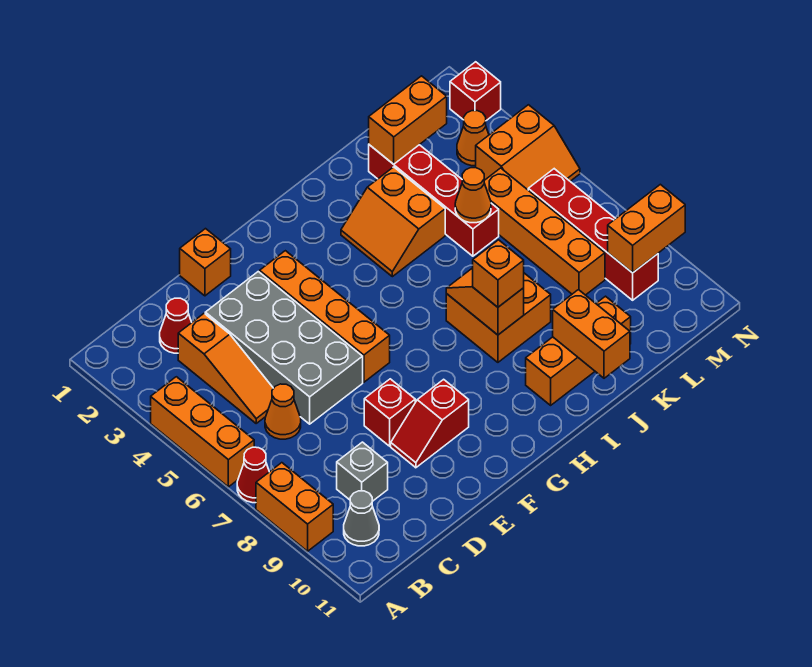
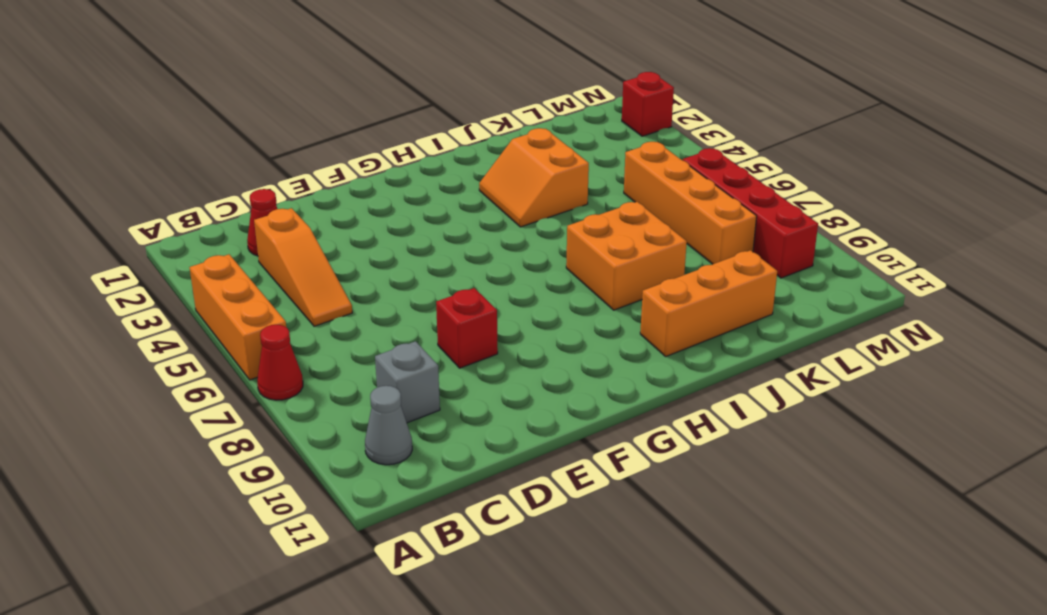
none -> orange brick A8:A9 level 1
none -> orange cone C6 level 1
none -> grey brick D3:E6 level 1

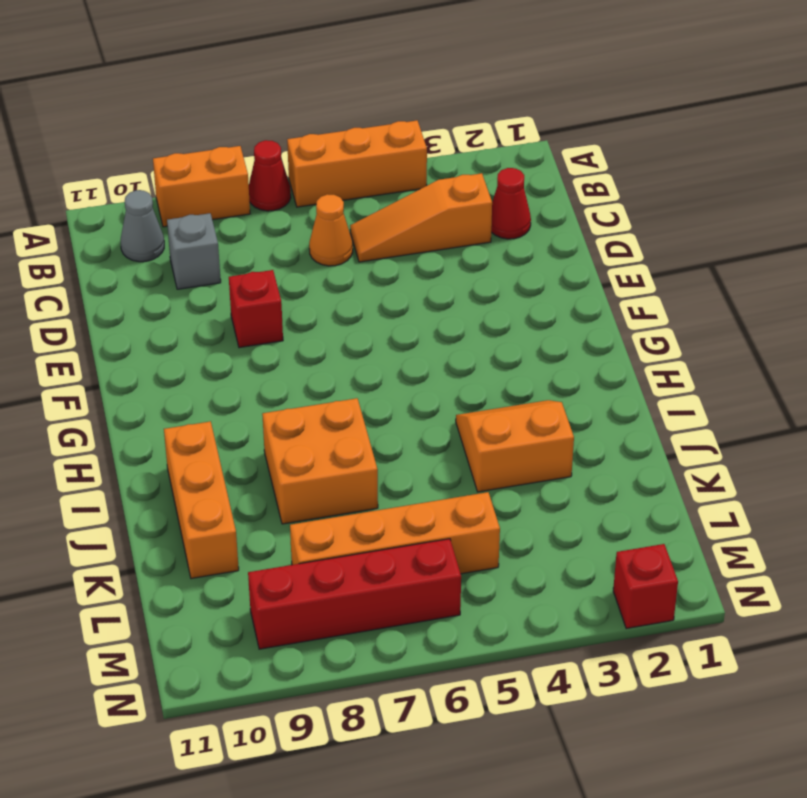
none -> grey brick D3:E6 level 1
none -> orange brick E1 level 1
none -> red slope E9:F9 level 1 top F

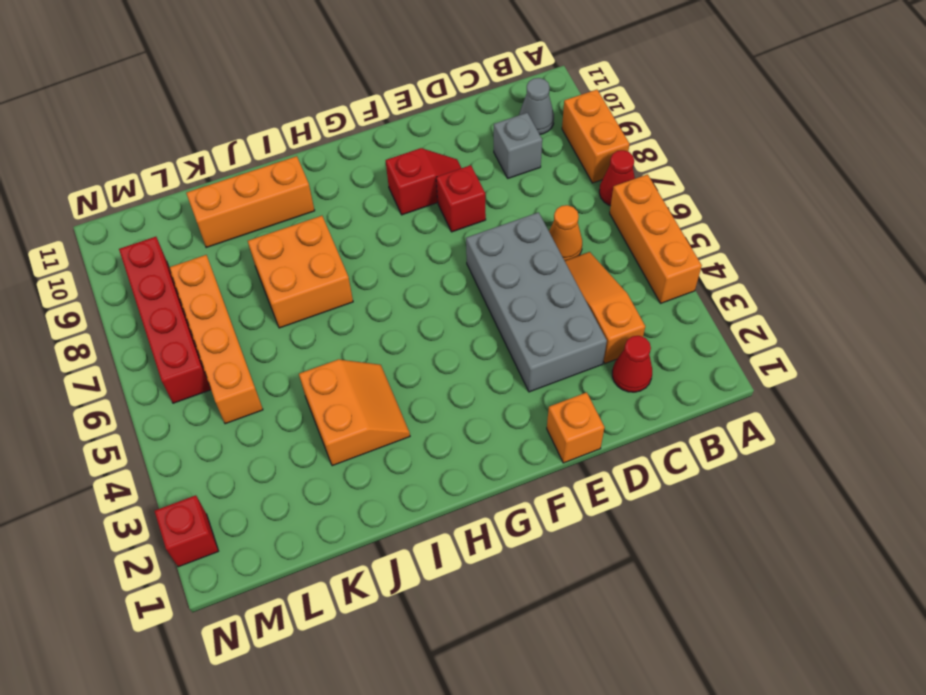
none -> orange brick F3:F6 level 1
none -> red brick K2:K5 level 1
none -> orange cone M3 level 1

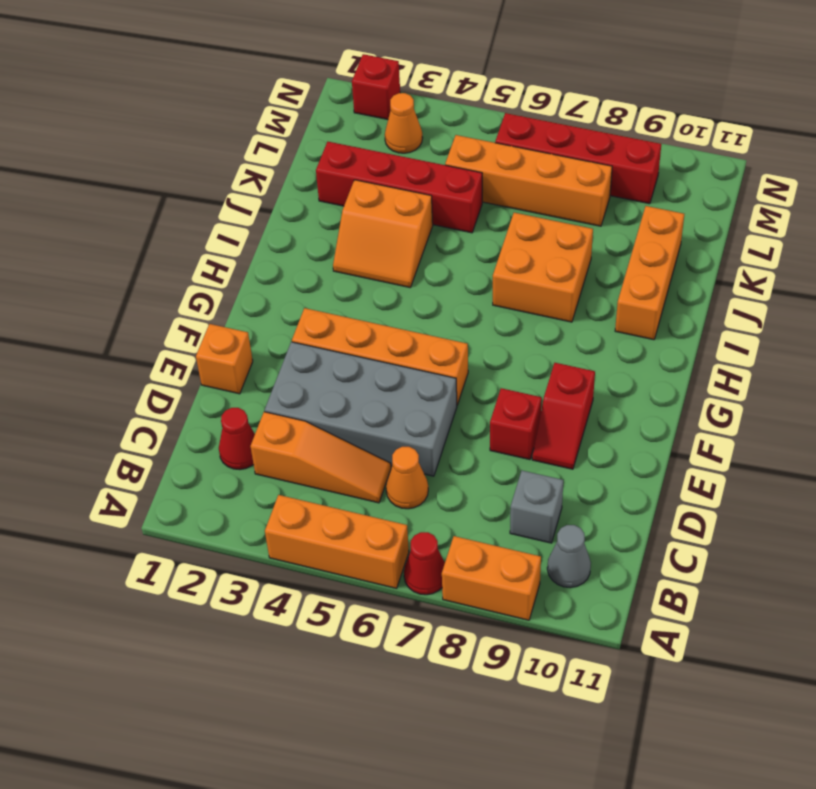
none -> orange slope M4:N5 level 1 top 4
none -> orange slope I7:I8 level 2 top 8
none -> orange brick J10:J11 level 2

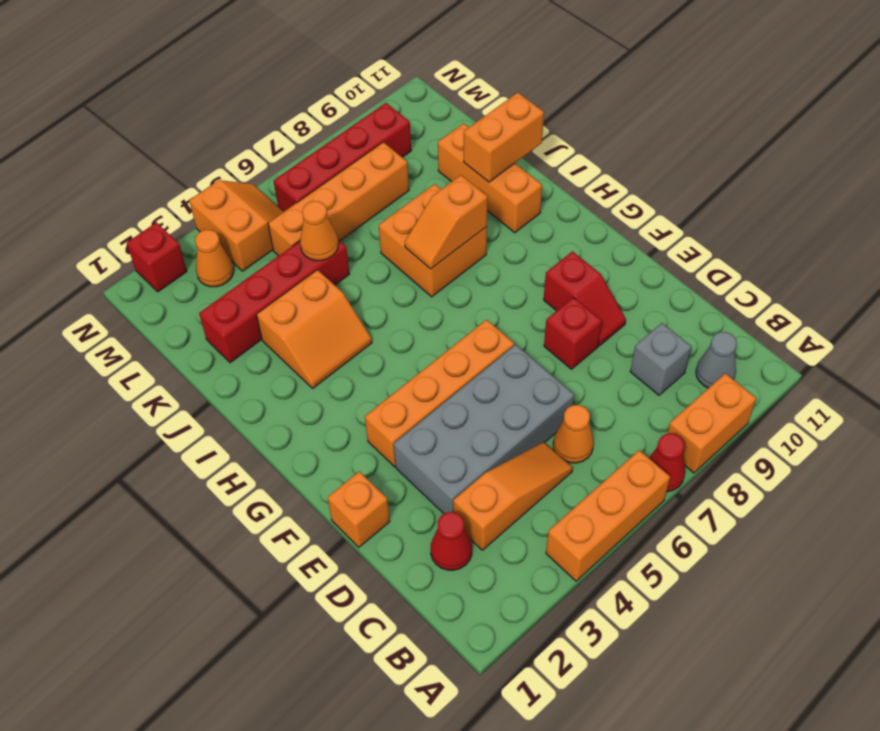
none -> orange brick K2:L2 level 2
none -> orange brick M9:N9 level 2
none -> orange brick I8 level 3

